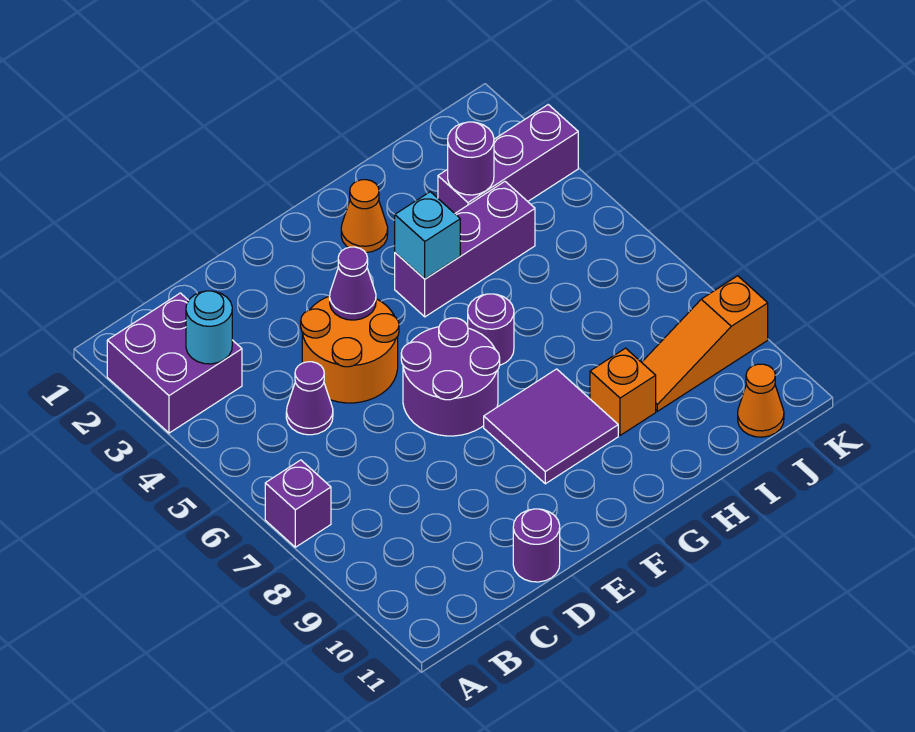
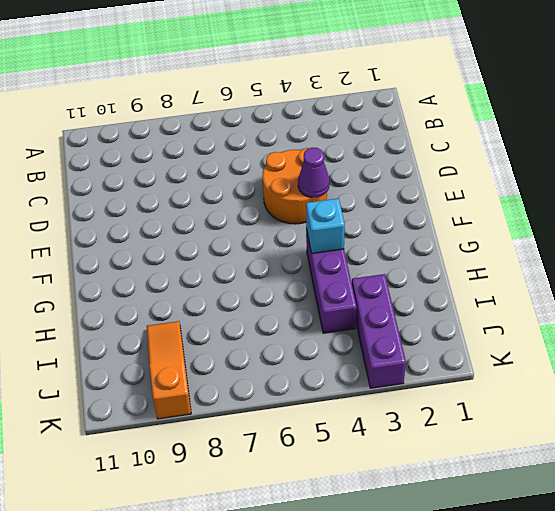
none -> purple brick A2:B3 level 1
none -> purple brick A7 level 1
none -> purple cone C5 level 1

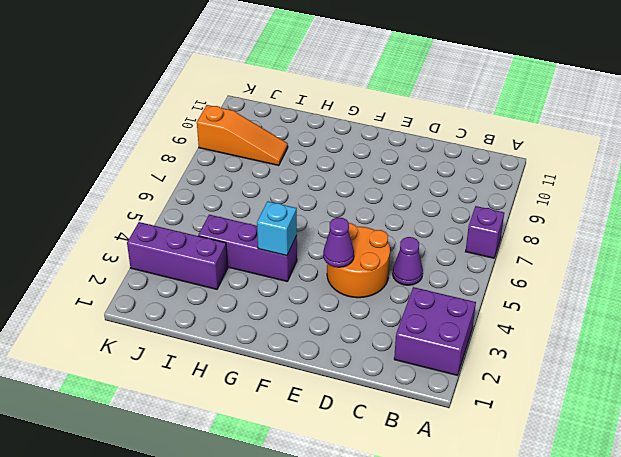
none -> purple round brick D11 level 1
none -> purple round brick E6:F7 level 1
none -> purple tile F8:G9 level 1

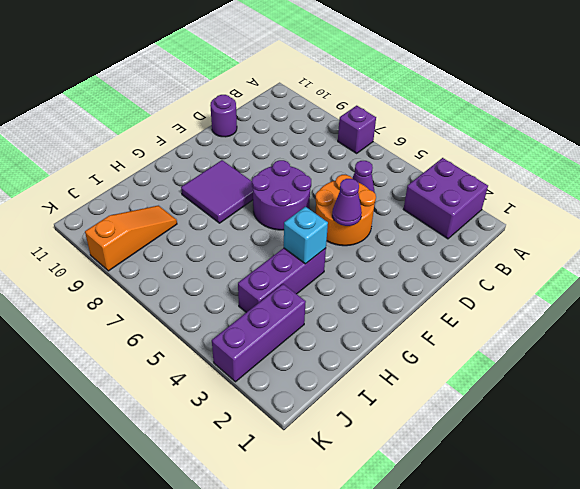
none -> orange cone G2 level 1
none -> purple round brick G6 level 1
none -> orange brick H9 level 1

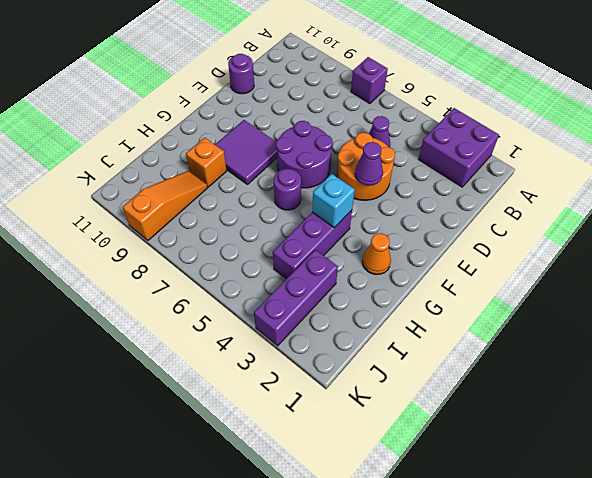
none -> orange cone J11 level 1
none -> cyan round brick B3 level 2
none -> purple round brick I3 level 2

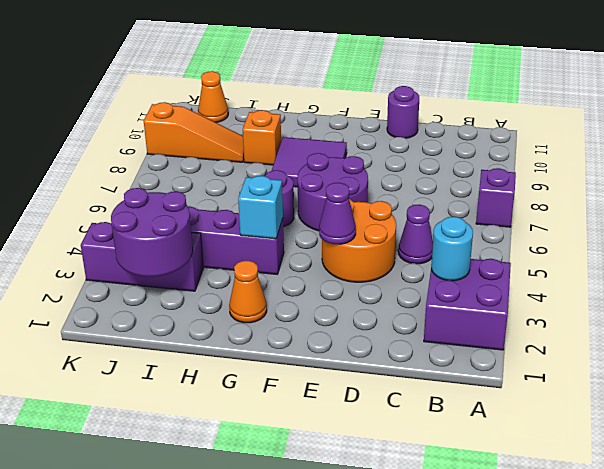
purple round brick I2:J3 level 2 -> purple round brick I3 level 2

